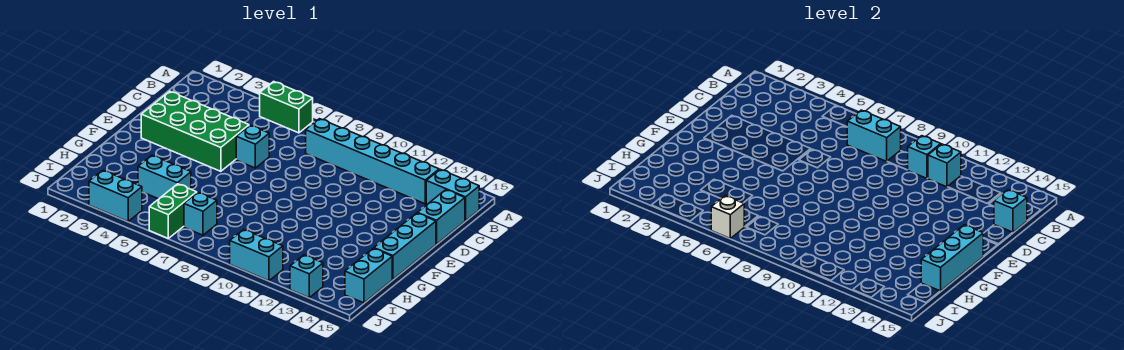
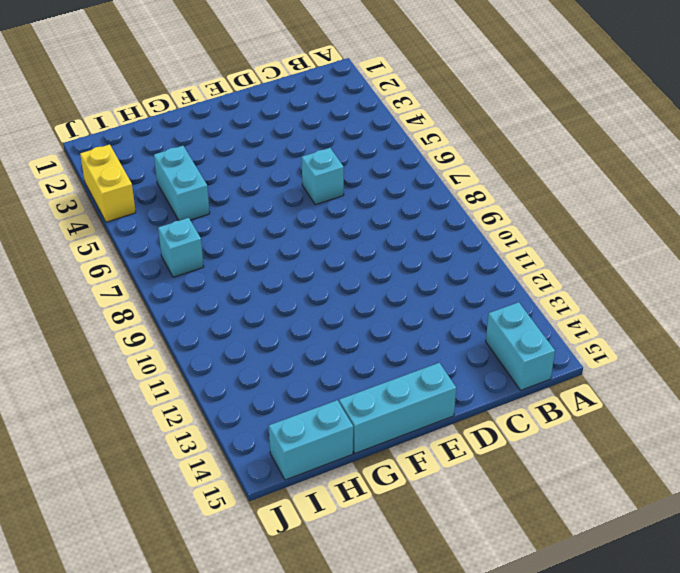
yellow brick J3:J4 level 1 -> cyan brick J3:J4 level 1
none -> green brick A5:A6 level 1
none -> cyan brick B8:B13 level 1
none -> cyan brick C15:D15 level 1

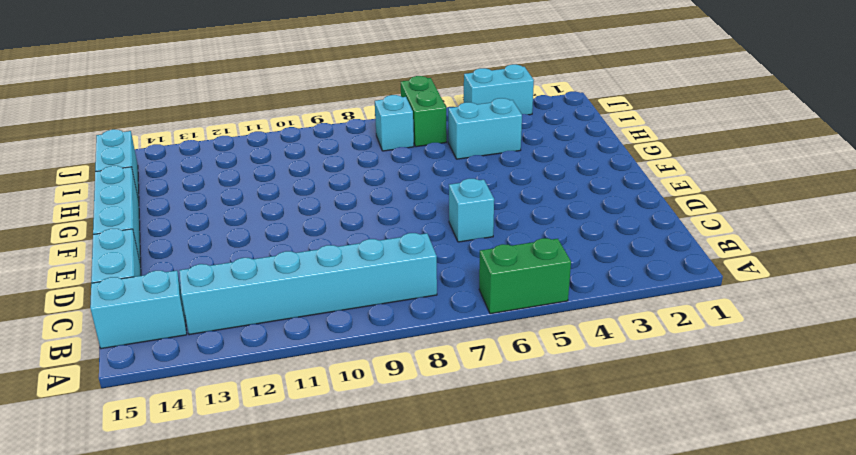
none -> green brick D2:E5 level 1
none -> cyan brick J10:J11 level 1
none -> cyan brick J13 level 1

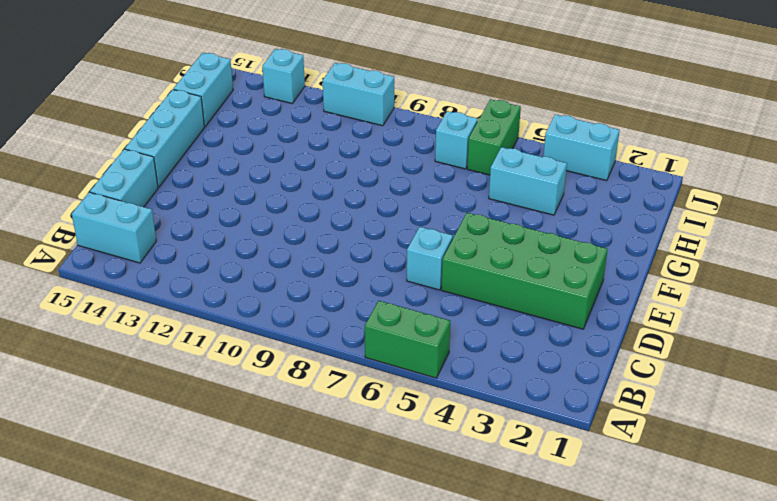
none -> cyan brick B8:B13 level 1
none -> cyan brick B7:B8 level 2
none -> cyan brick B10 level 2

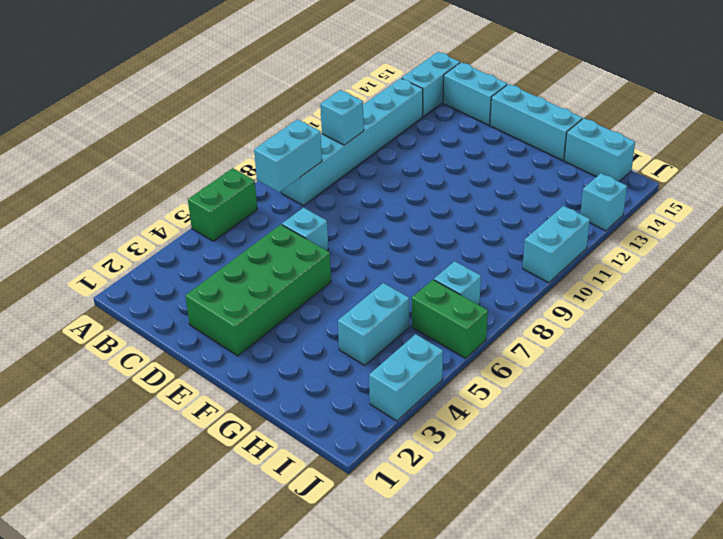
none -> cyan brick B11 level 2
none -> cyan brick C15 level 2
none -> cyan brick F15:H15 level 2

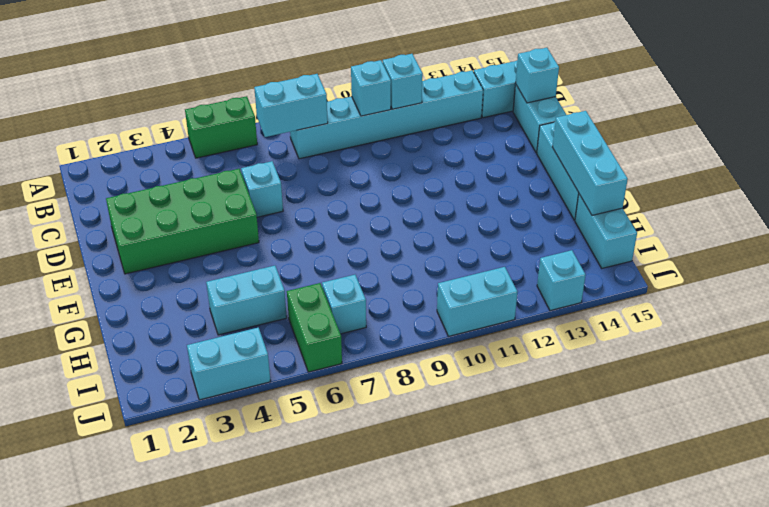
none -> white brick J6 level 2

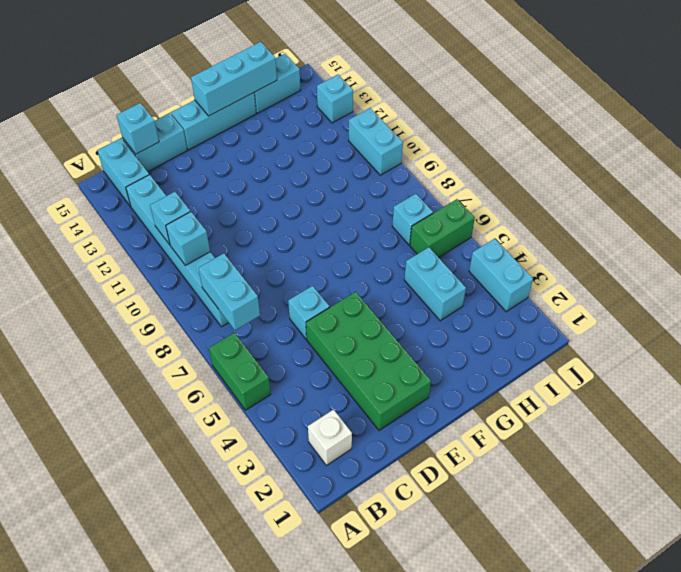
white brick B2 level 1 -> white brick J6 level 2

